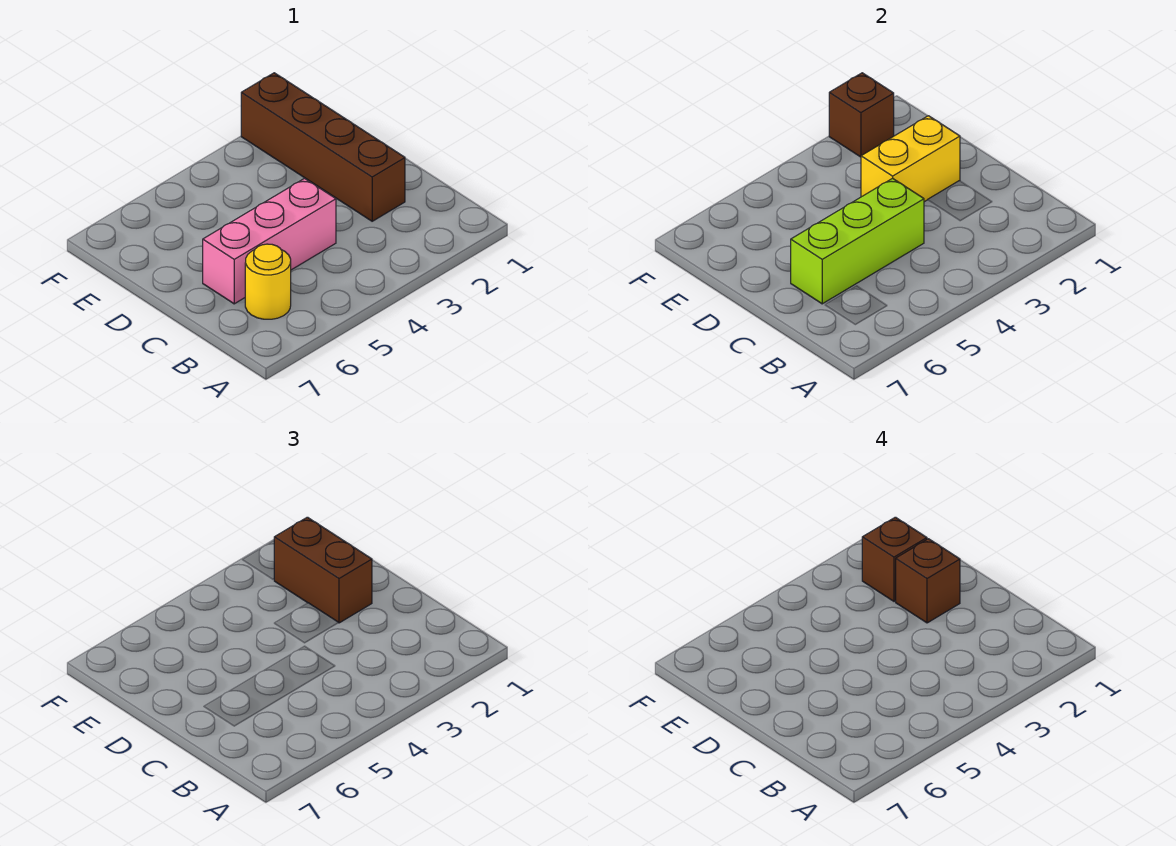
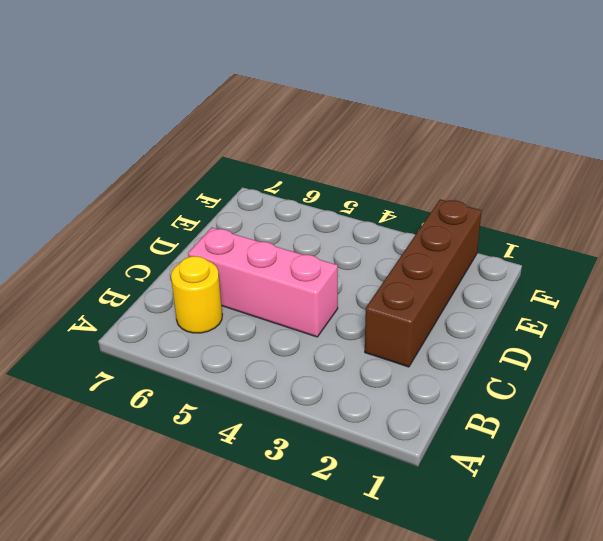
none -> lime brick C4:C6 level 2
none -> yellow brick D2:D3 level 2

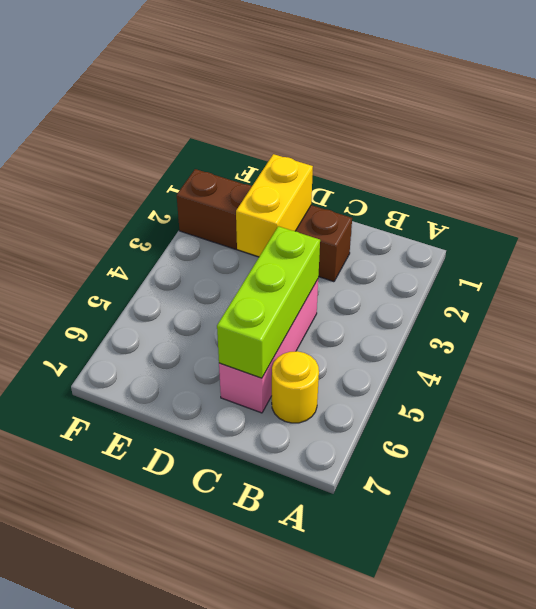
none -> brown brick F2 level 2
none -> brown brick D2:E2 level 3

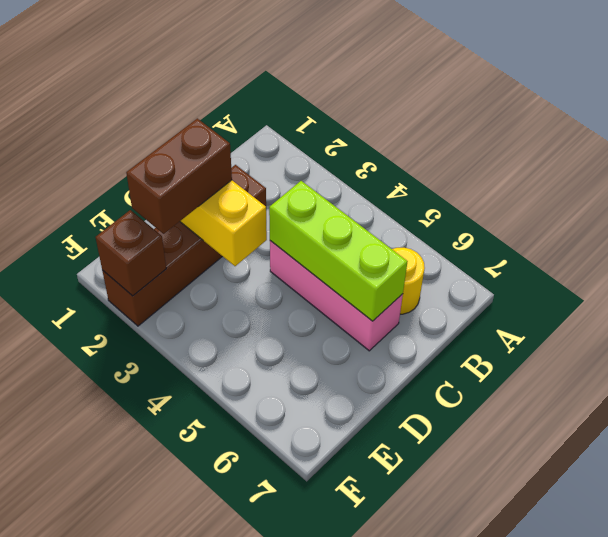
none -> brown brick D2 level 4
none -> brown brick E2 level 4

